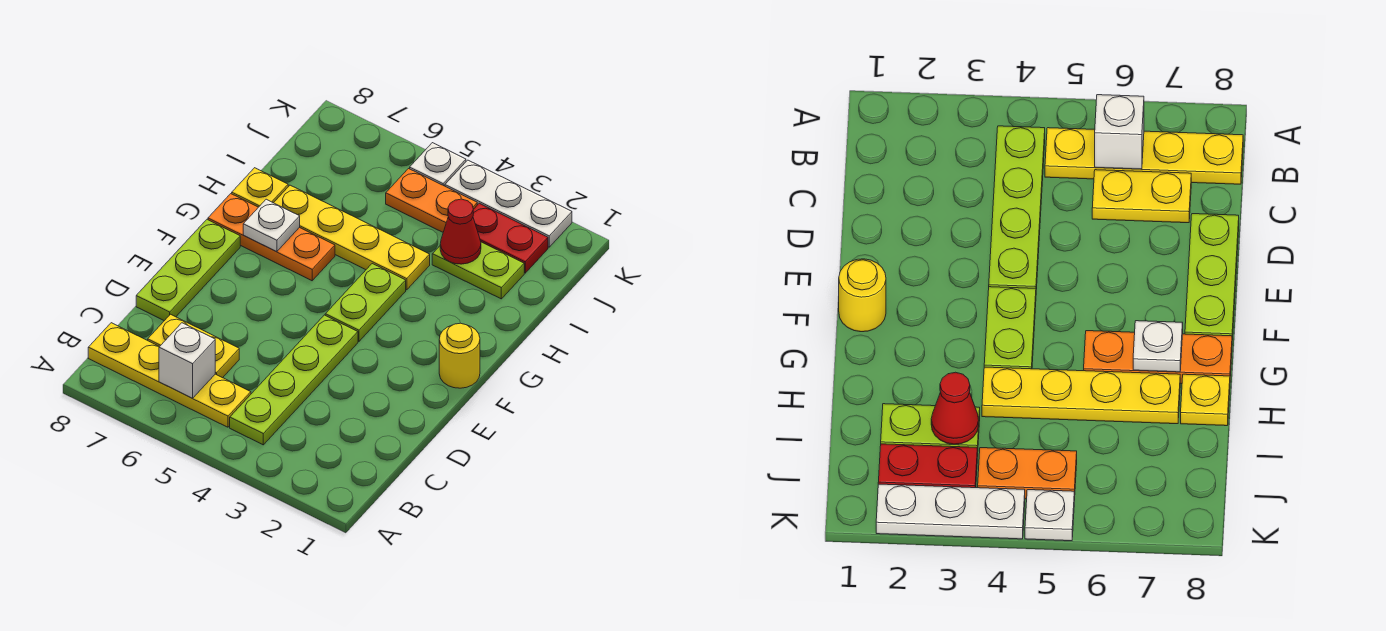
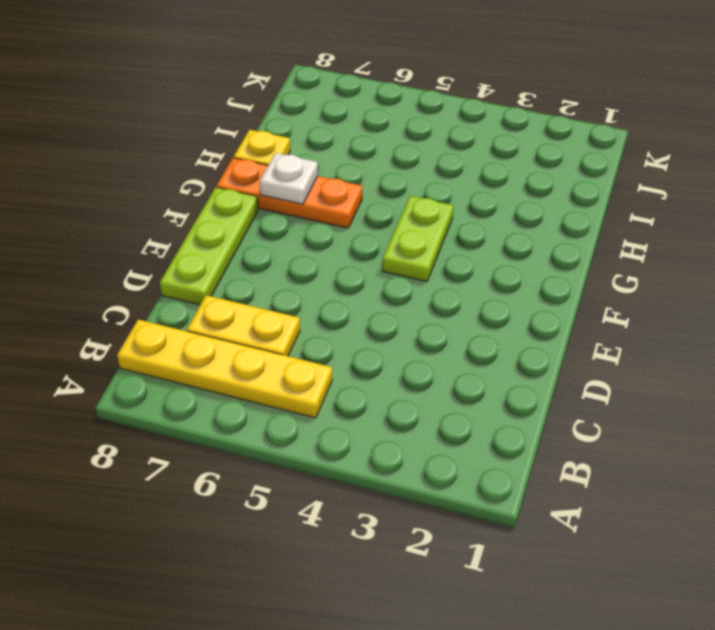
none -> lime plate B4:E4 level 1
none -> yellow round brick F1 level 1
none -> yellow plate H4:H7 level 1

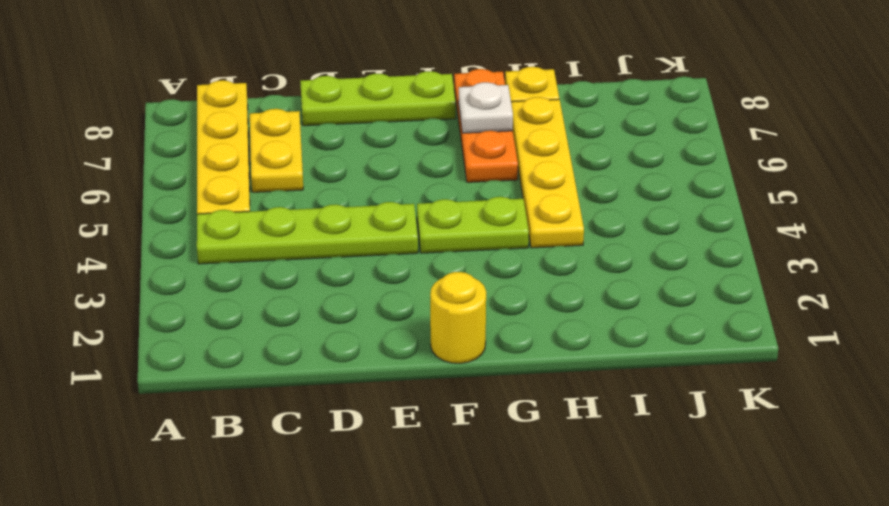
none -> lime plate I2:I3 level 1
none -> red plate J2:J3 level 1
none -> orange plate J4:J5 level 1

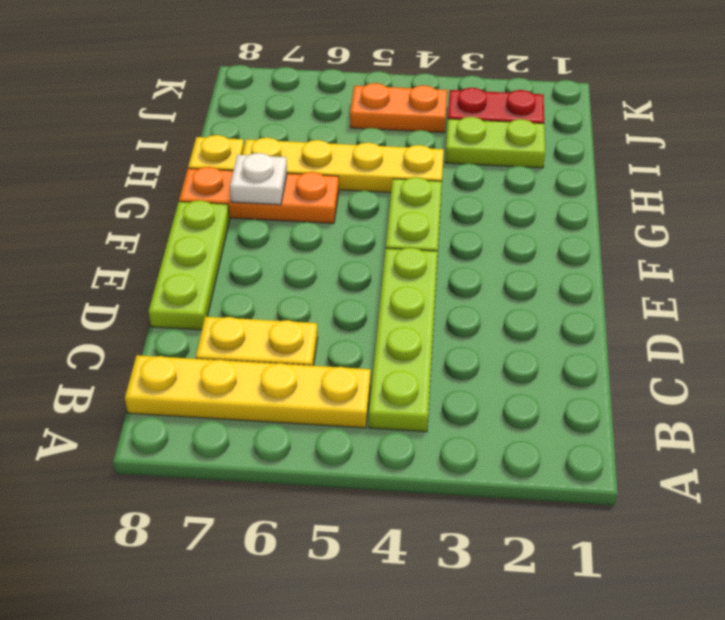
none -> yellow round brick F1 level 1
none -> white plate K2:K4 level 1
none -> white plate K5 level 1

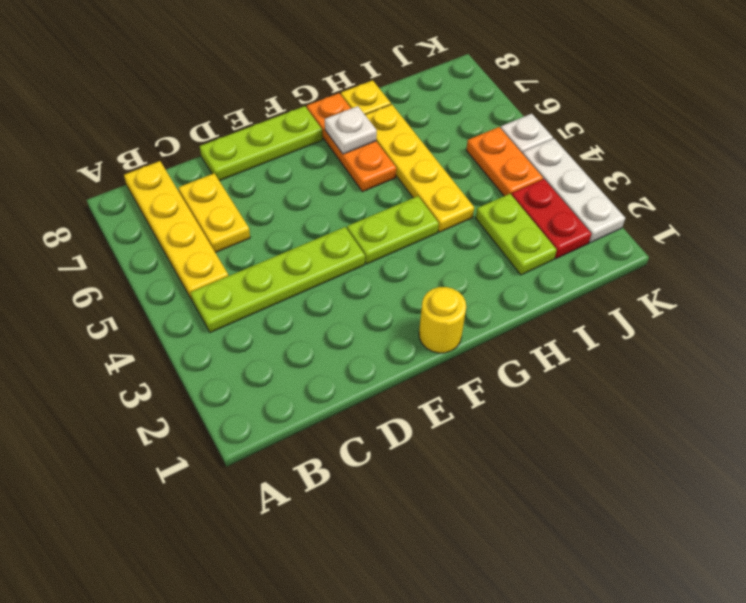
none -> white brick B6 level 2
none -> red cone I3 level 2

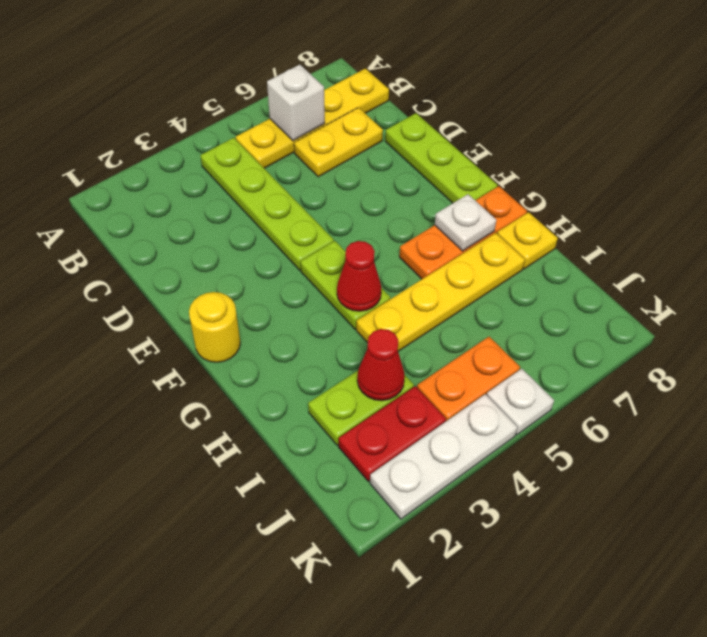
red cone G4 level 2 -> none

